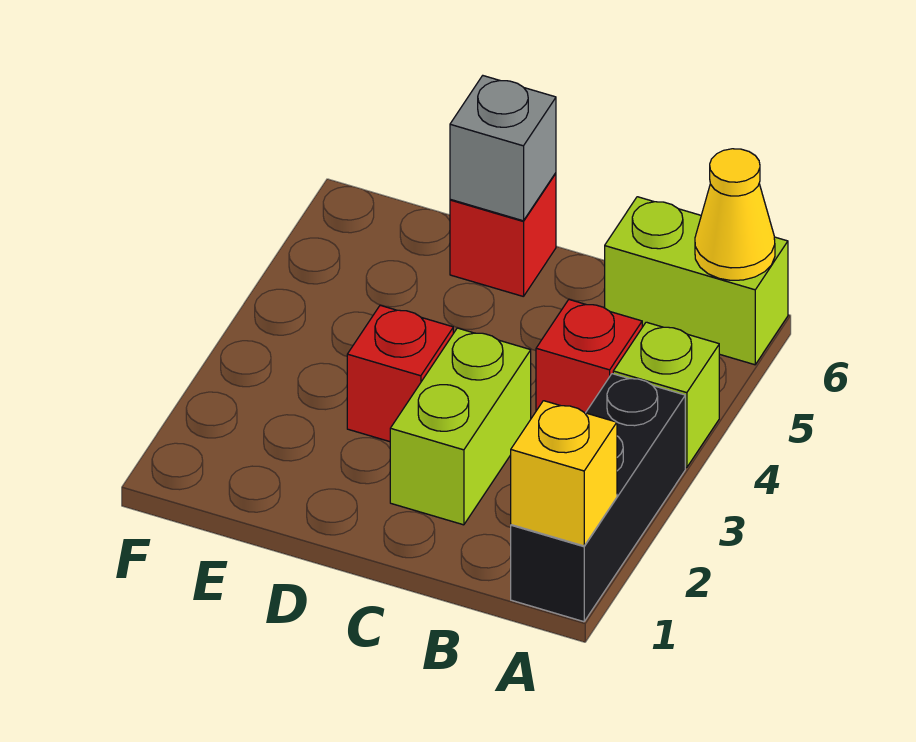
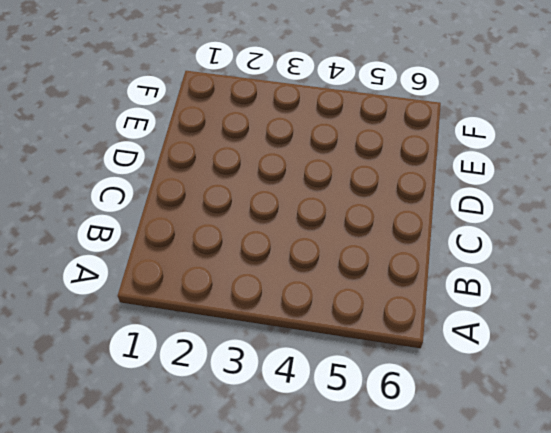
none -> black brick A1:A3 level 1
none -> lime brick A4 level 1

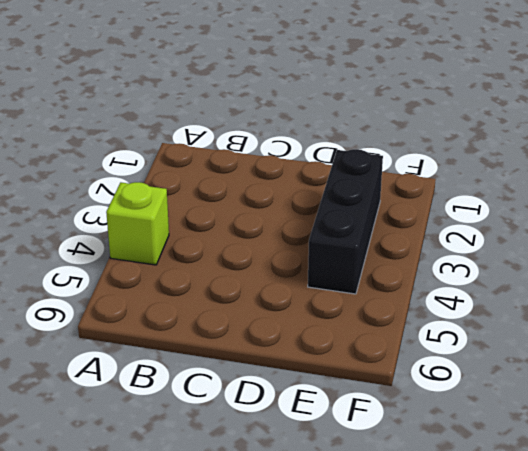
black brick E2:E4 level 1 -> black brick A1:A3 level 1
none -> lime brick A6:B6 level 1
none -> red brick B4 level 1

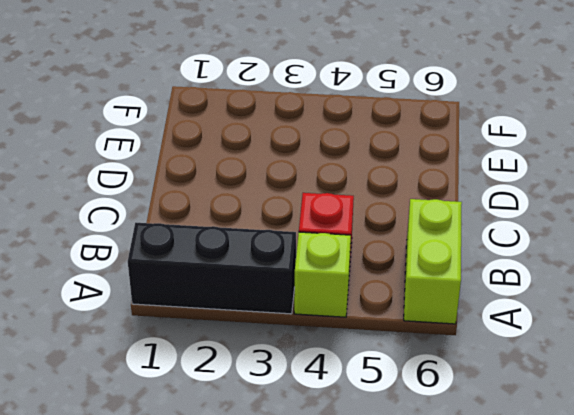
none -> lime brick C2:C3 level 1
none -> red brick D3 level 1

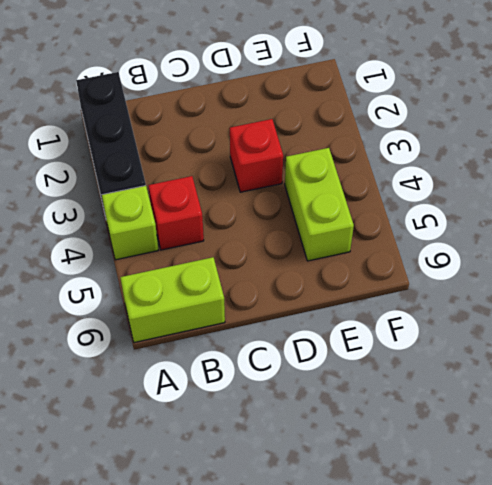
lime brick E4:E5 level 1 -> lime brick C2:C3 level 1
none -> red brick D6 level 1
none -> yellow brick A1 level 2

